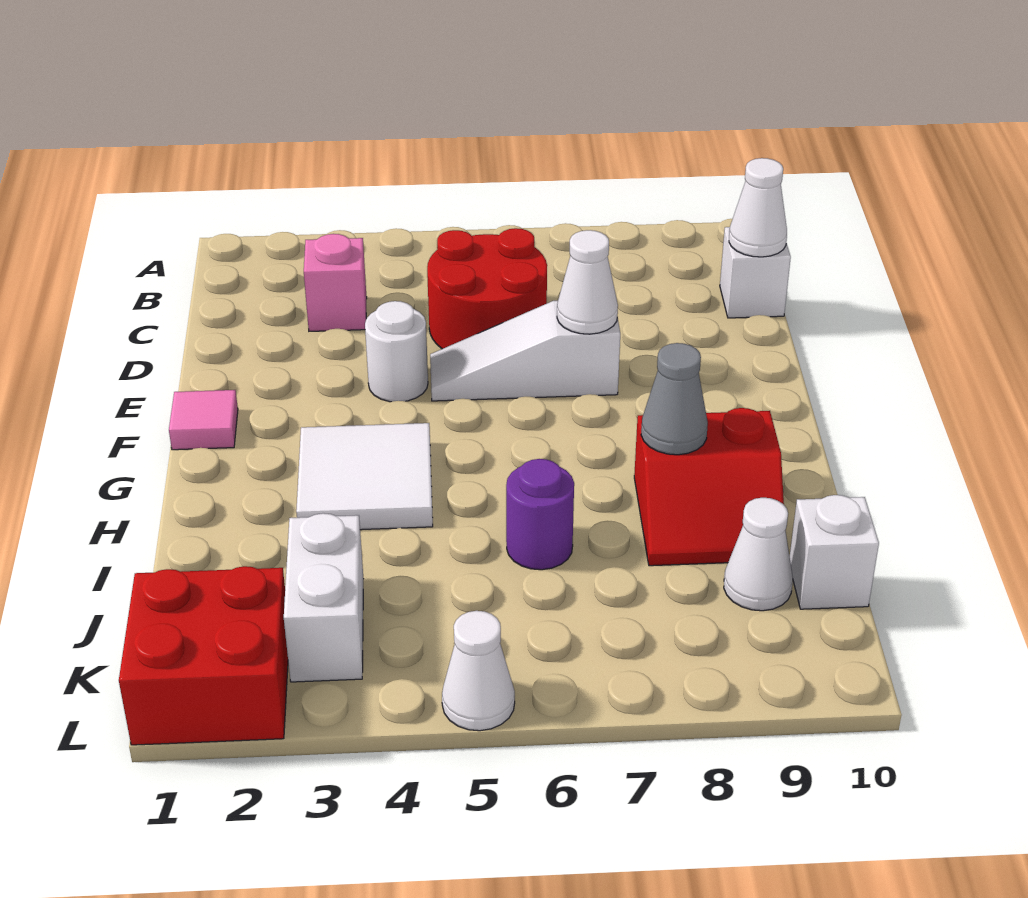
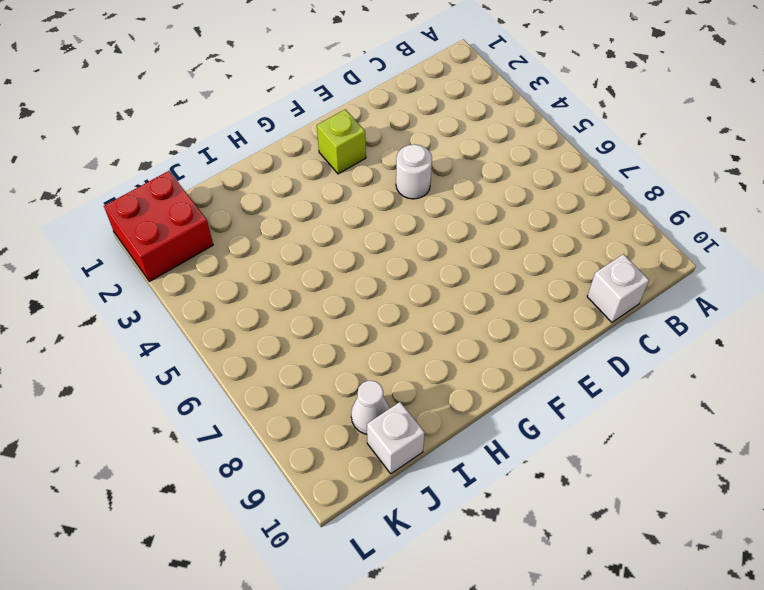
lime brick F2 level 1 -> none
none -> pink brick C3 level 1
none -> red round brick C5:D6 level 1
none -> white slope E5:E7 level 1 top 7

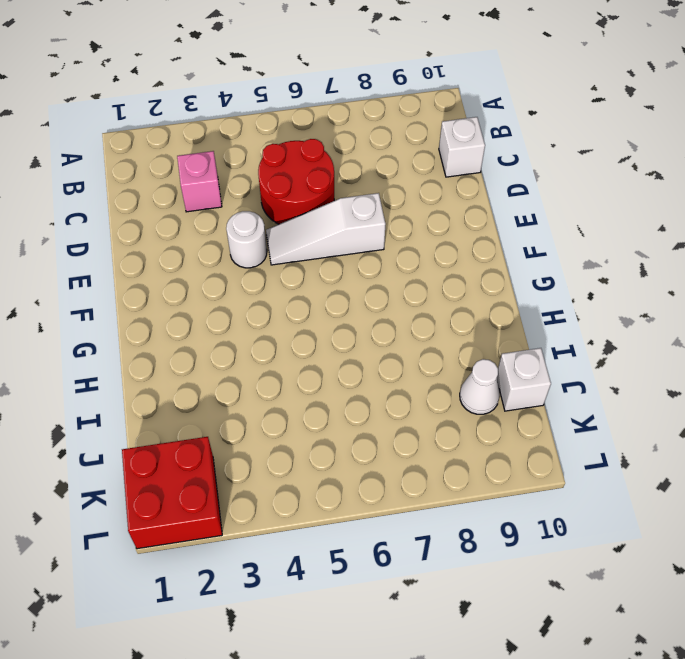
none -> pink tile F1 level 1
none -> white tile G3:H4 level 1
none -> red slope H8:I9 level 1 top H

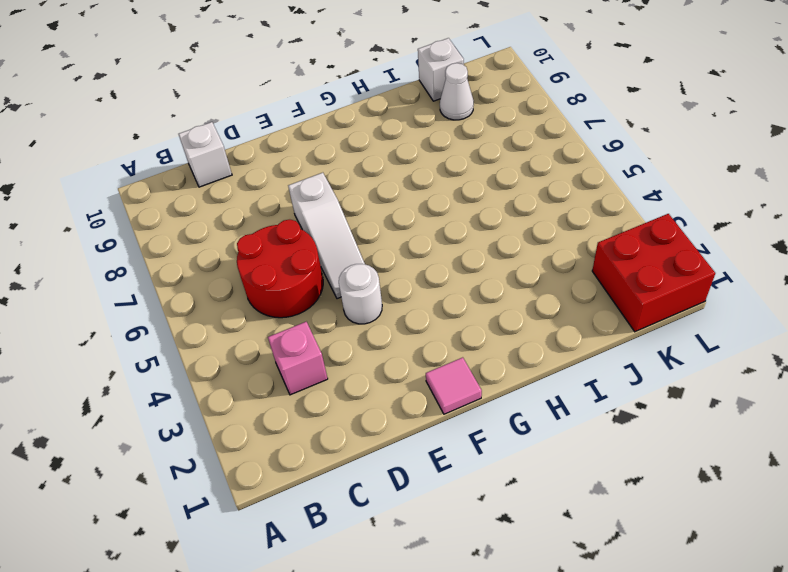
none -> white tile G3:H4 level 1
none -> red slope H8:I9 level 1 top H
none -> purple round brick I6 level 1

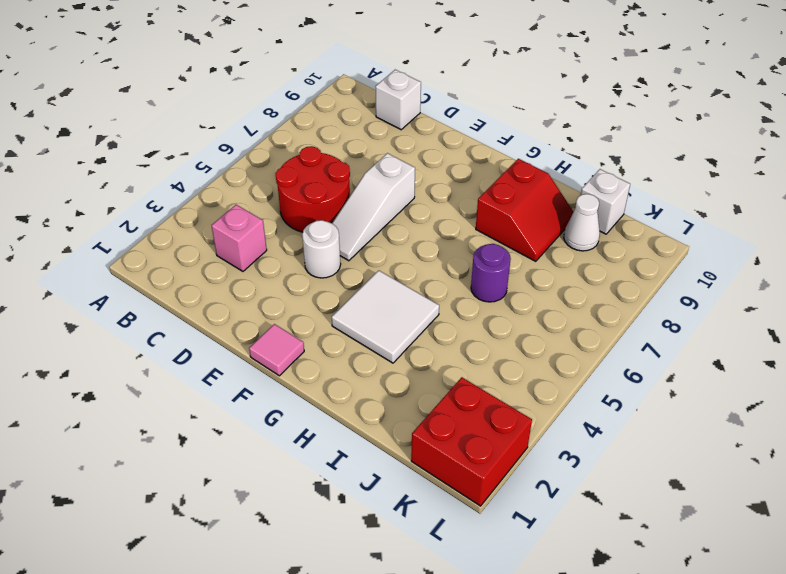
none -> white brick J3:K3 level 1
none -> white cone L5 level 1
none -> white cone C10 level 2

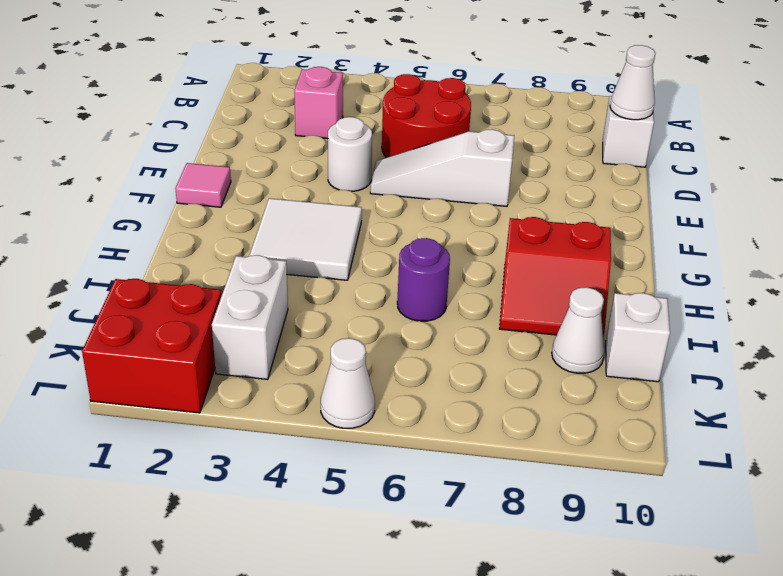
none -> white cone E7 level 2
none -> grey cone H8 level 2

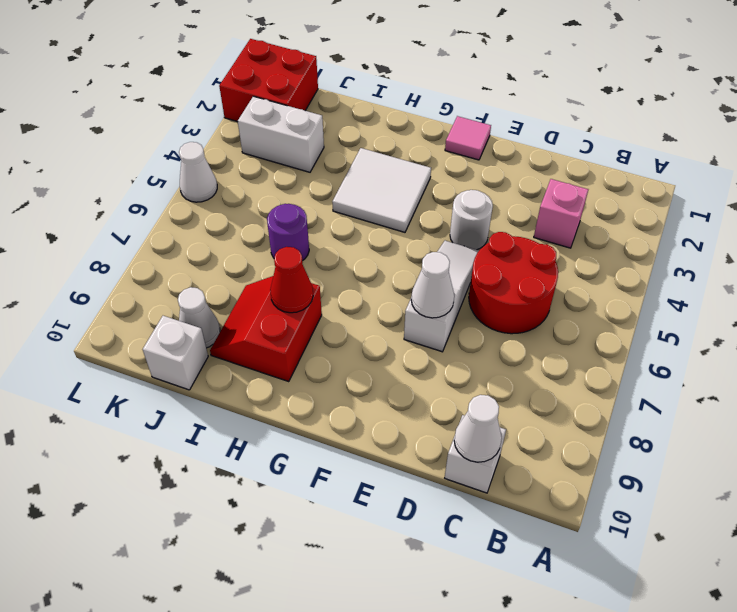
red cone H8 level 2 -> grey cone H8 level 2

